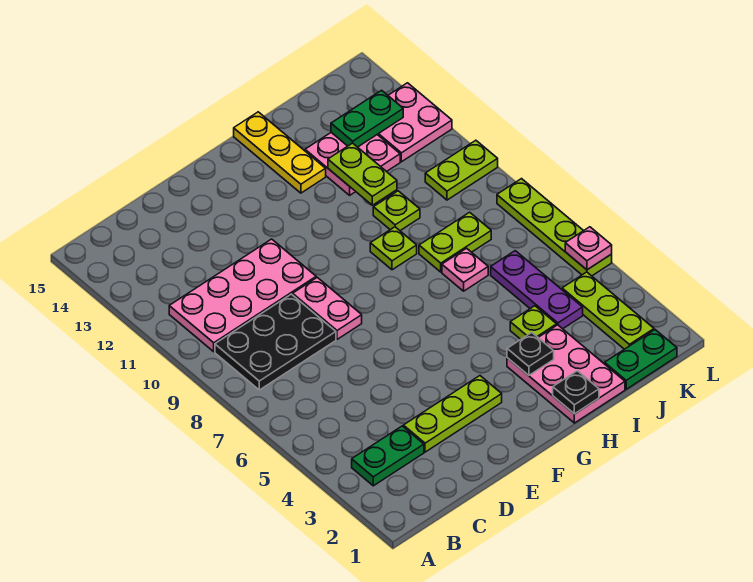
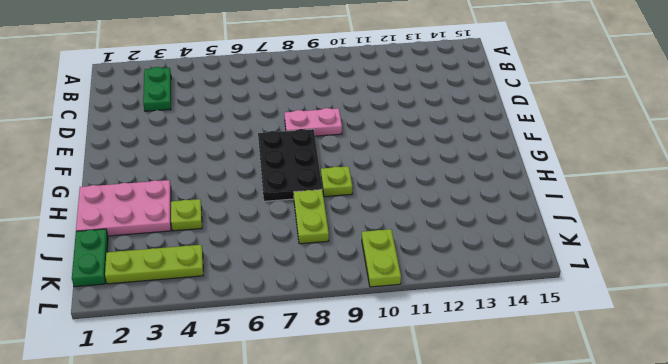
black plate F7:H8 level 1 -> black plate B8:D9 level 1
none -> pink plate B10:E11 level 1
none -> lime plate D3:F3 level 1
none -> yellow plate H13:H15 level 1

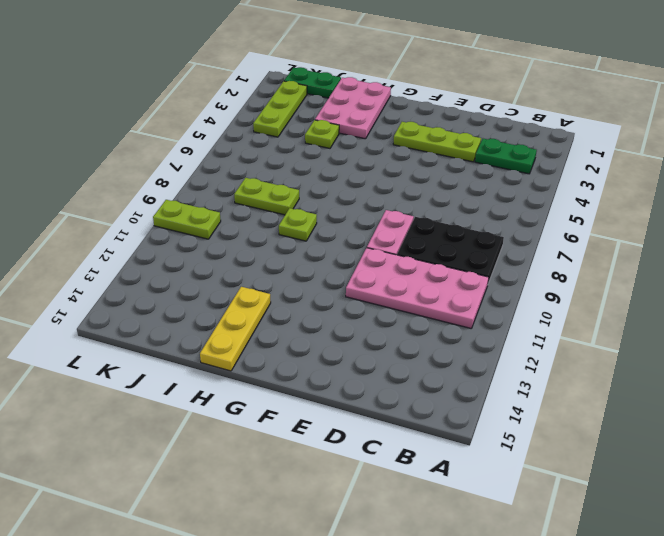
none -> pink plate I7 level 1
none -> lime plate I10 level 1
none -> pink plate I12:J13 level 1

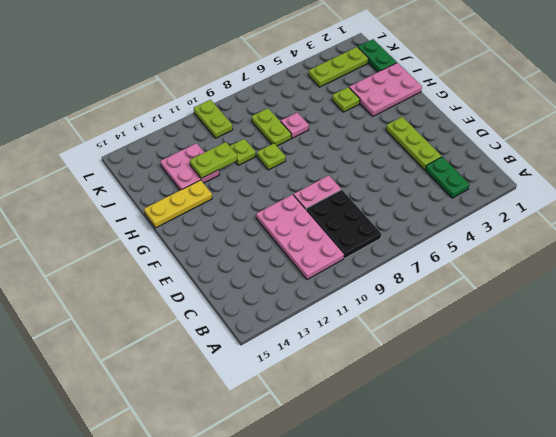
none -> purple plate J4:J6 level 1
none -> pink plate K12:L13 level 1
none -> lime plate L5:L8 level 1

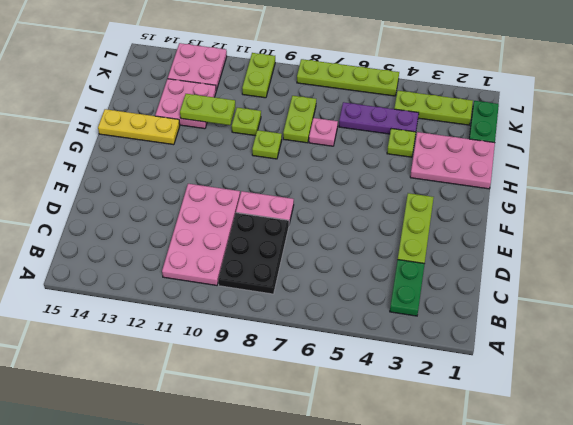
none -> black plate H1 level 2
none -> black plate H3 level 2
none -> green plate J13:K13 level 2

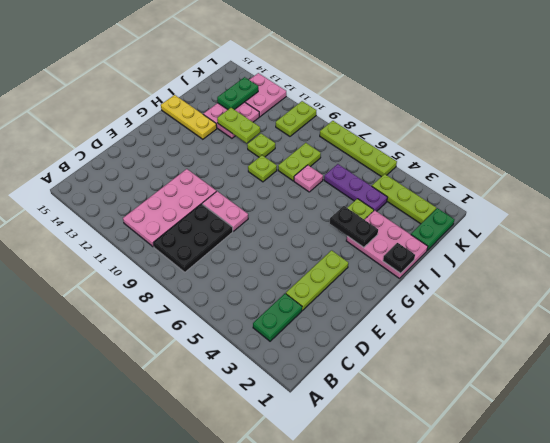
black plate H3:H4 level 2 -> black plate H3 level 2
none -> pink plate L5 level 2

